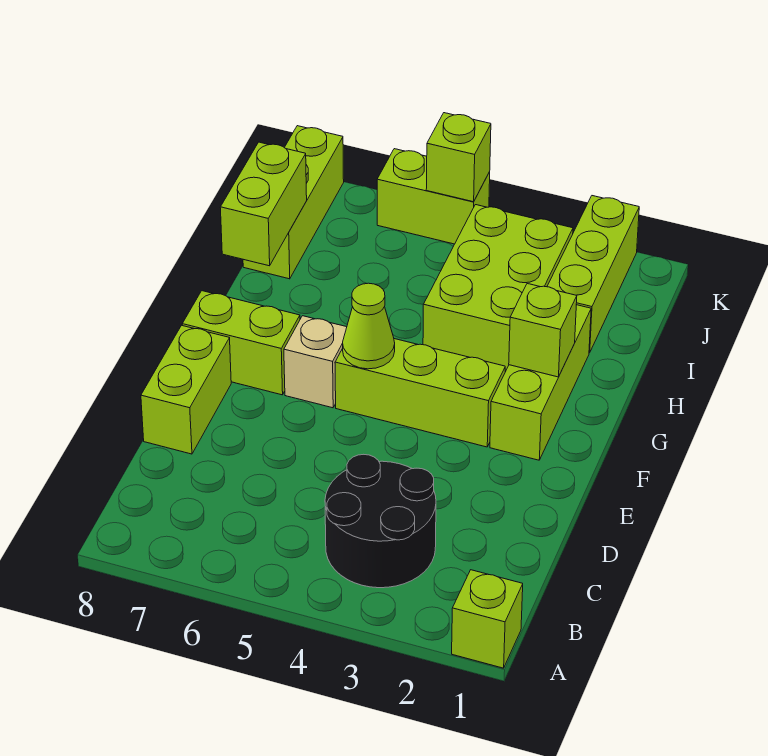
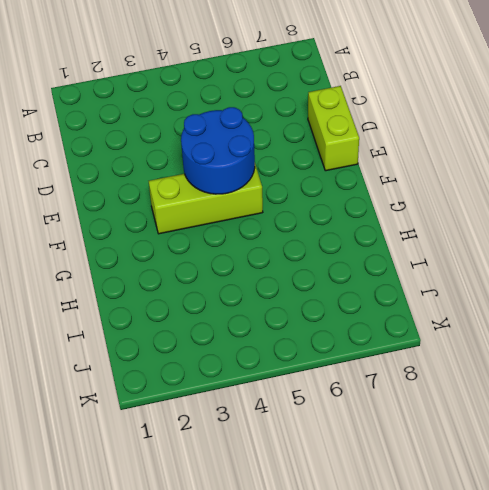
blue round brick E4:F5 level 2 -> lime cone F5 level 2
none -> lime brick A1 level 1
none -> black round brick B3:C4 level 1
none -> lime brick F2:H2 level 1

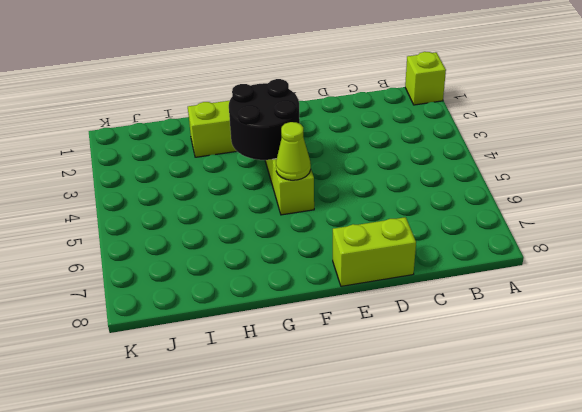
black round brick F3:G4 level 2 -> black round brick B3:C4 level 1
none -> tan brick F6 level 1
none -> lime brick F7:F8 level 1
none -> lime brick H3:J4 level 1

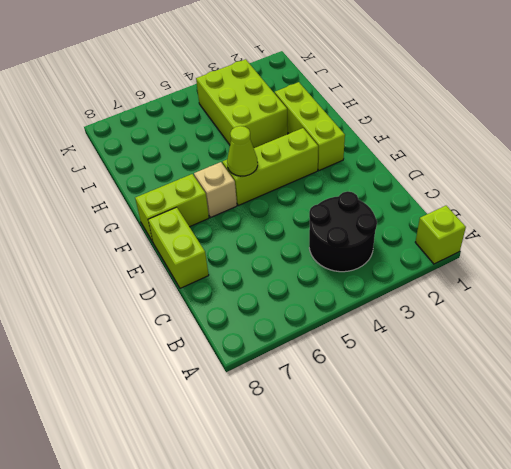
none -> lime brick I2:K2 level 1
none -> lime brick I8:K8 level 1
none -> lime brick K5:K6 level 1

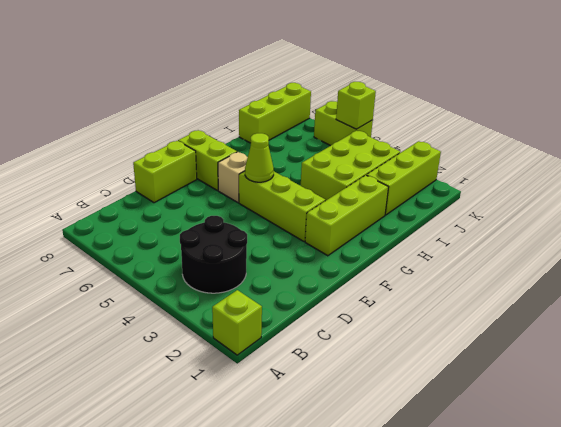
none -> lime brick G2 level 2
none -> lime brick H8:I8 level 2

